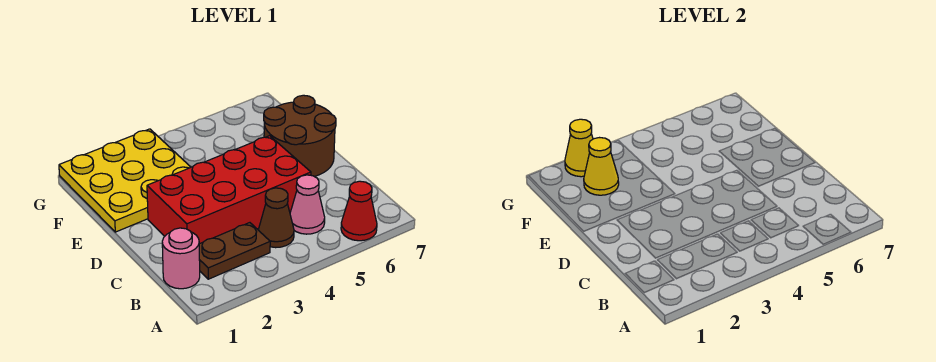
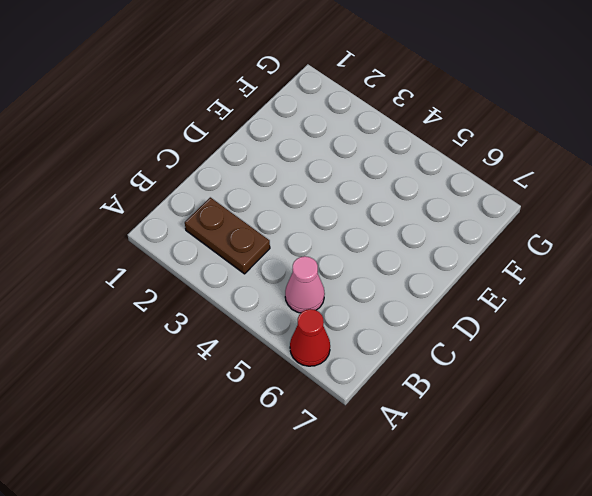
none -> pink round brick B1 level 1
none -> brown cone B4 level 1

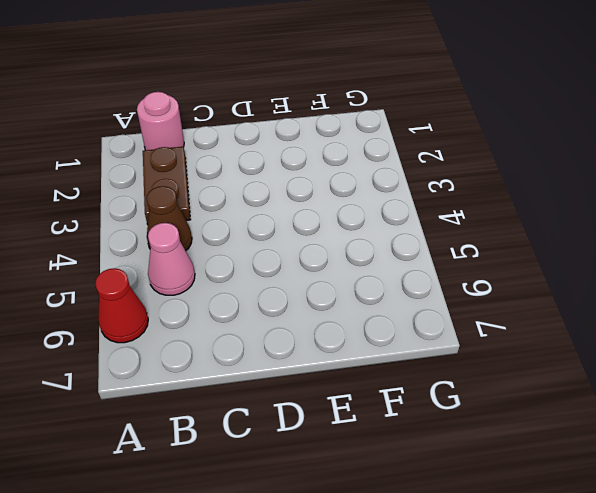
none -> red brick C2:D5 level 1
none -> brown round brick D6:E7 level 1

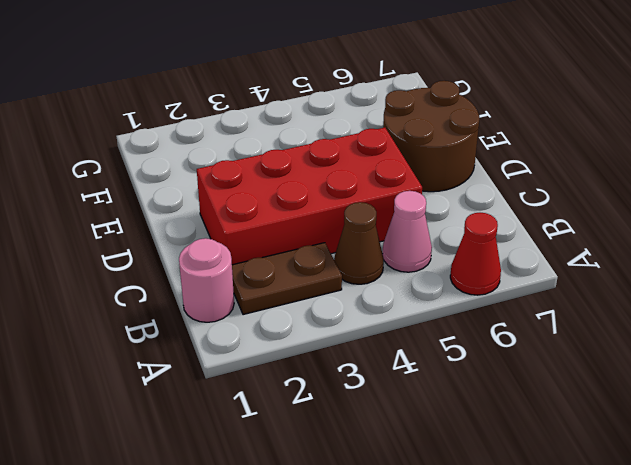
none -> yellow plate E1:G3 level 1
none -> yellow cone F2 level 2

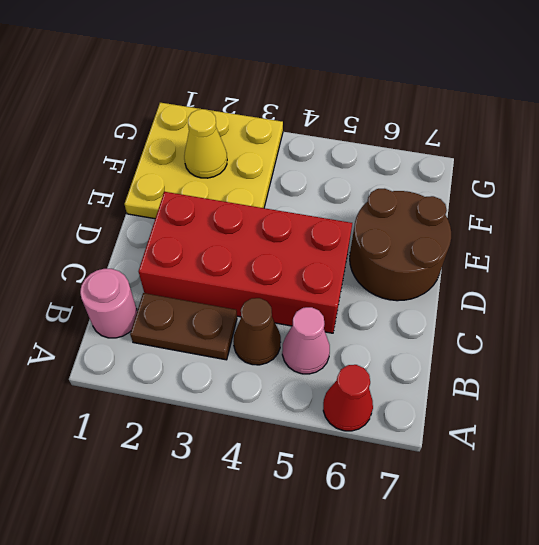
none -> yellow cone G2 level 2

